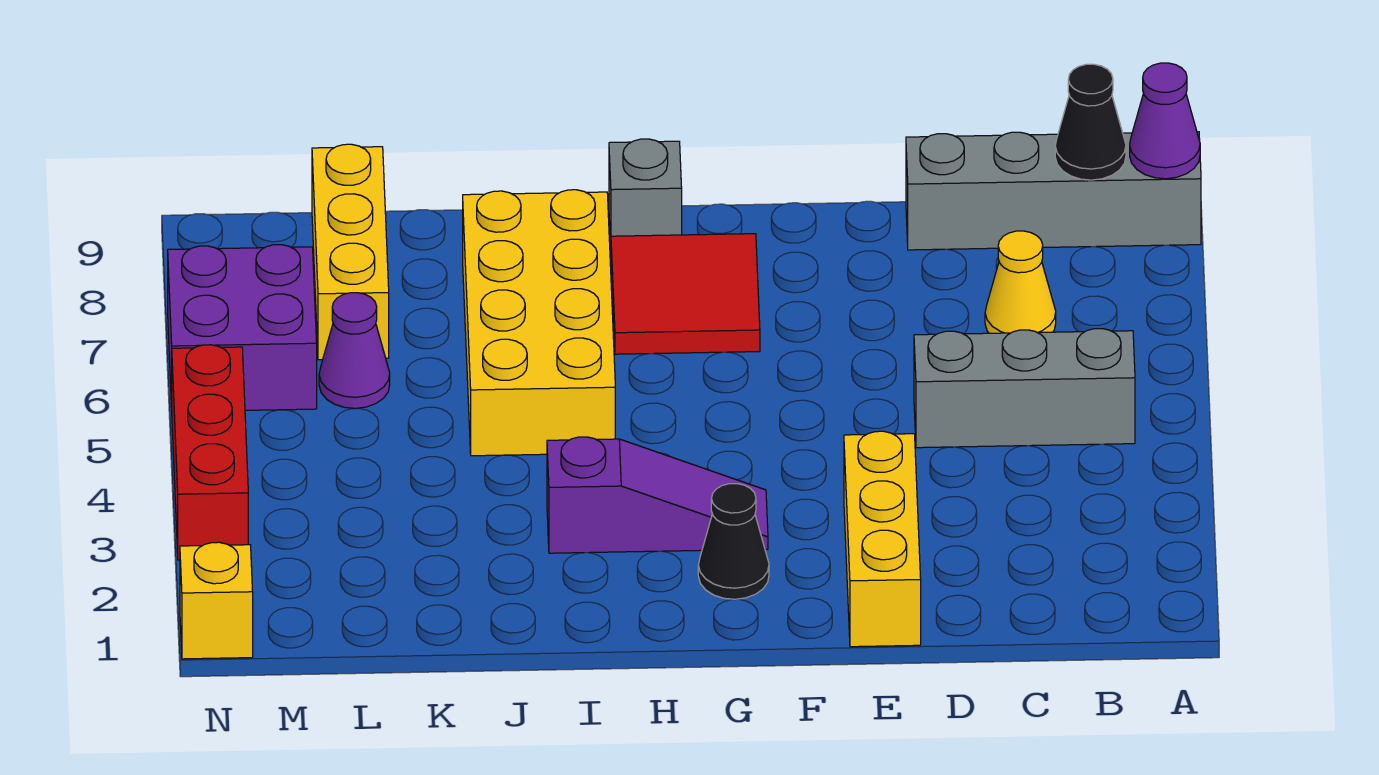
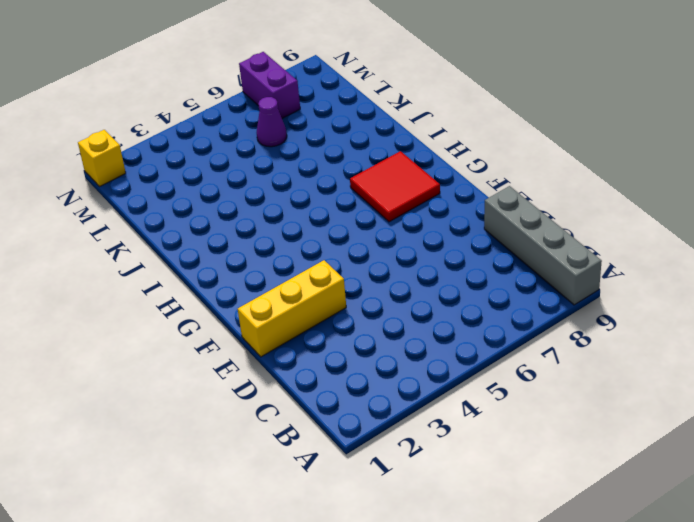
purple brick M7:N7 level 1 -> purple brick M6:N7 level 1
none -> grey brick B5:D5 level 1
none -> yellow cone C7 level 1
none -> black cone G2 level 1

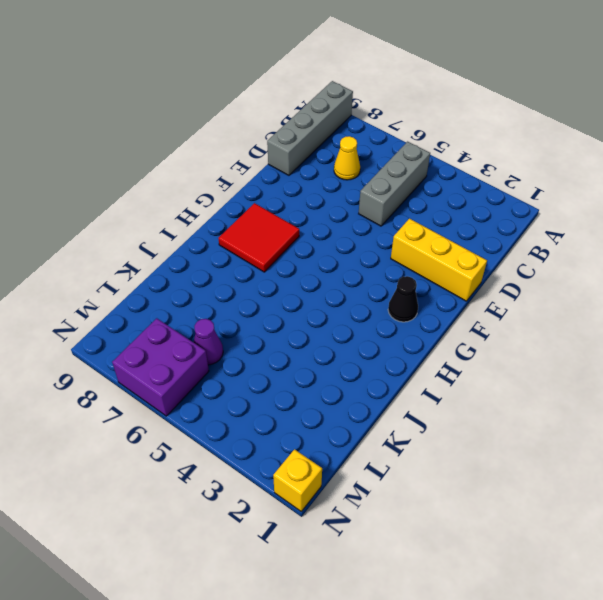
none -> purple slope G3:I3 level 1 top I
none -> grey brick H9 level 1
none -> yellow brick I5:J8 level 1

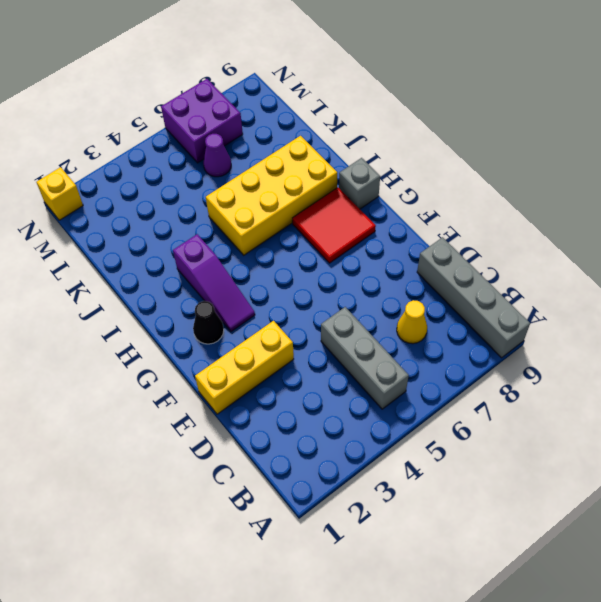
none -> yellow brick L7:L9 level 1
none -> red brick N3:N5 level 1
none -> purple cone A9 level 2

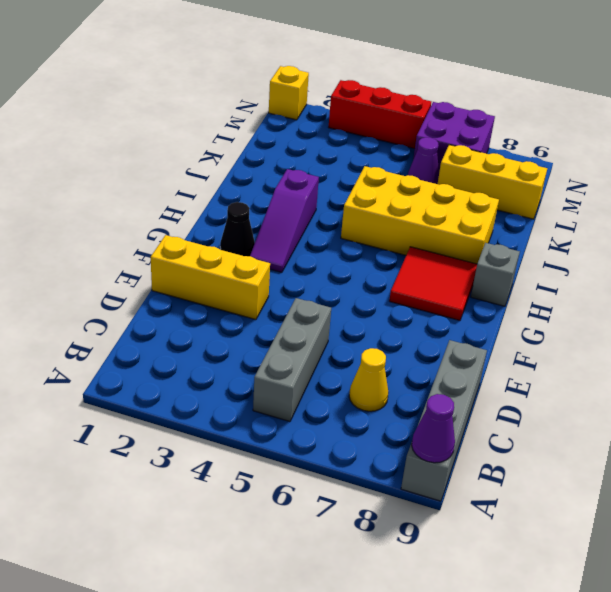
none -> black cone B9 level 2

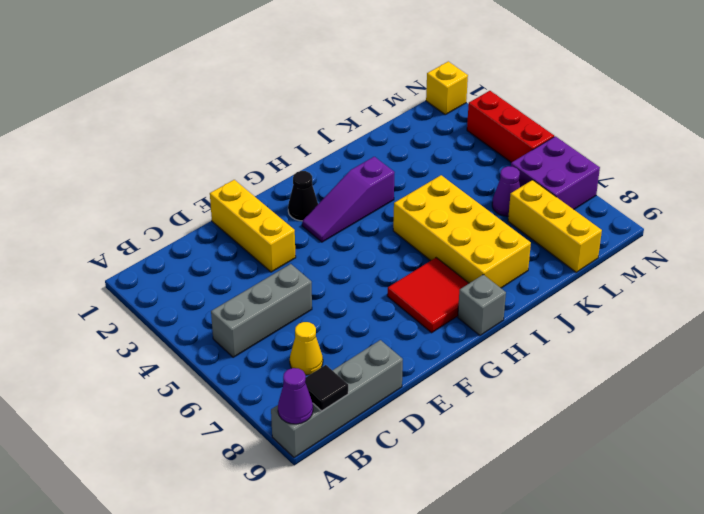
black tile B9 level 2 -> black cone B9 level 2

